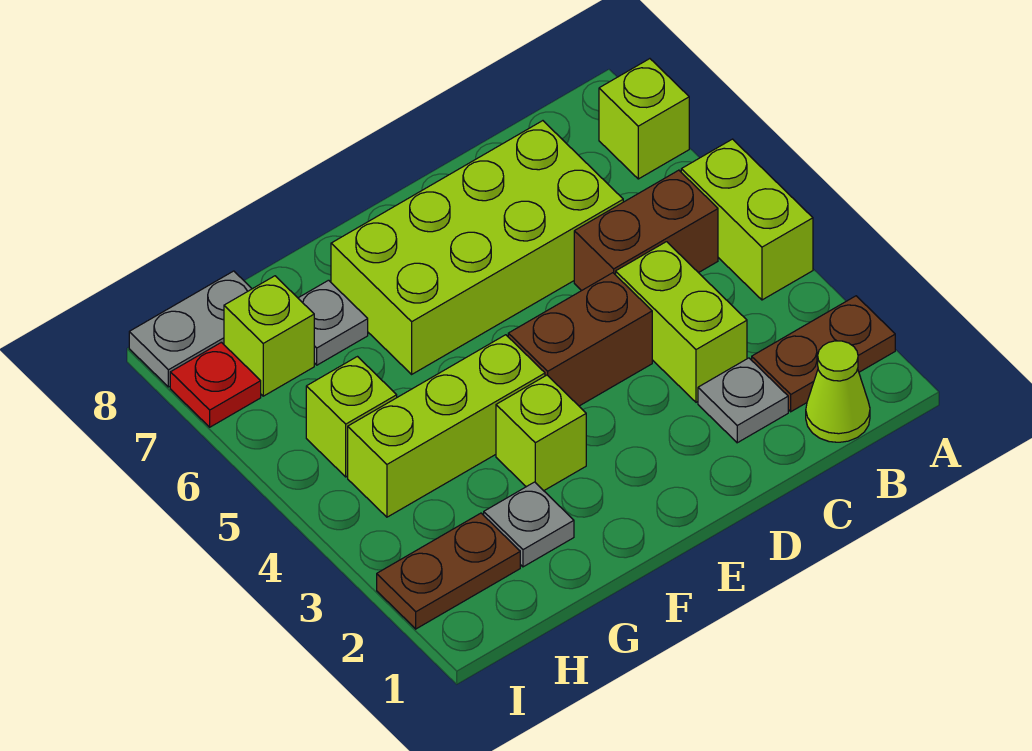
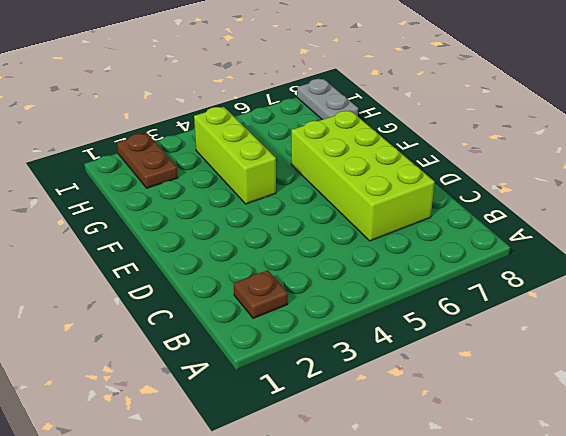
brown plate B2 level 1 -> brown plate A2:B2 level 1
none -> lime brick A4:A5 level 1
none -> lime brick A7 level 1
none -> lime cone B1 level 1

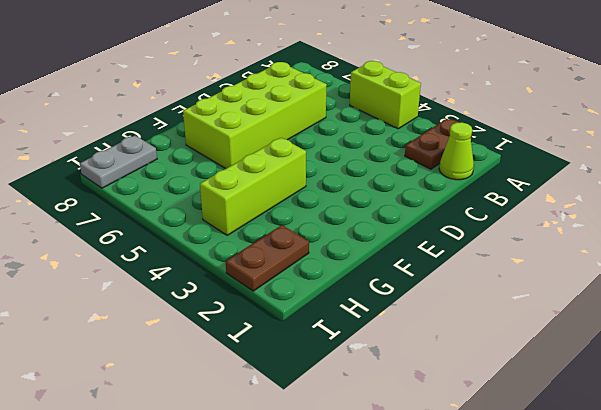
none -> lime brick A7 level 1
none -> brown brick B5:C5 level 1
none -> grey plate C2 level 1

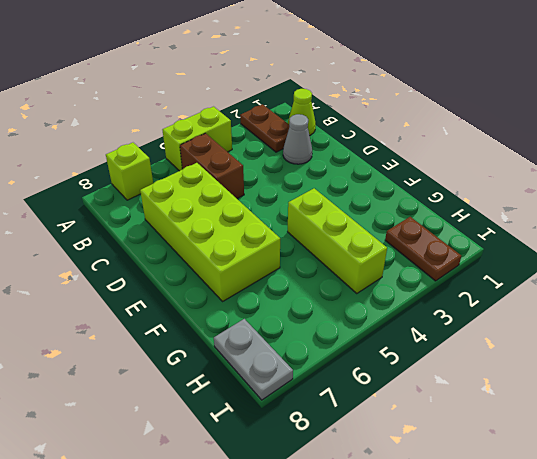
grey cone C2 level 1 -> grey plate C2 level 1
none -> lime brick C3:C4 level 1
none -> brown brick D4:E4 level 1
none -> lime brick F3 level 1

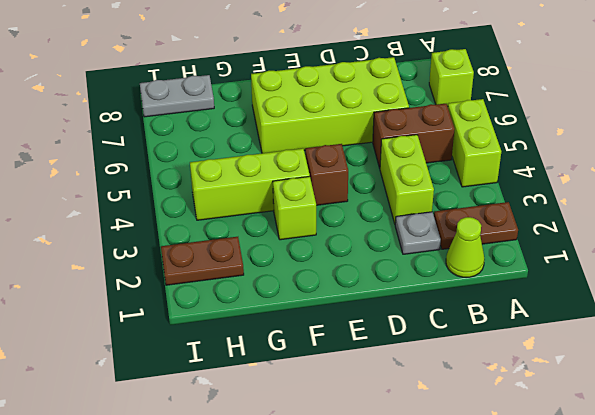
brown brick E4 level 1 -> brown brick D4:E4 level 1
none -> grey plate G2 level 1
none -> grey plate G7 level 1
none -> lime brick H5 level 1

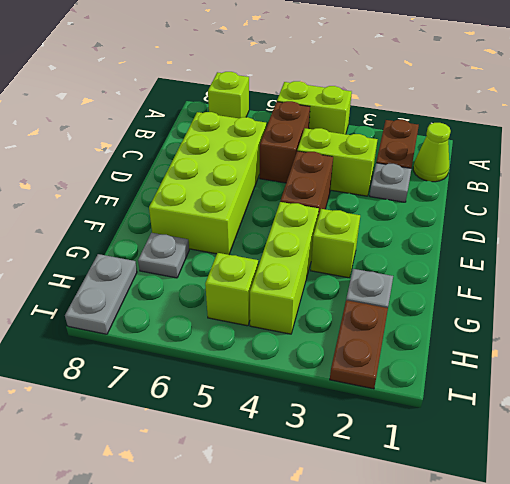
none -> lime brick H7 level 1
none -> red plate I7 level 1

